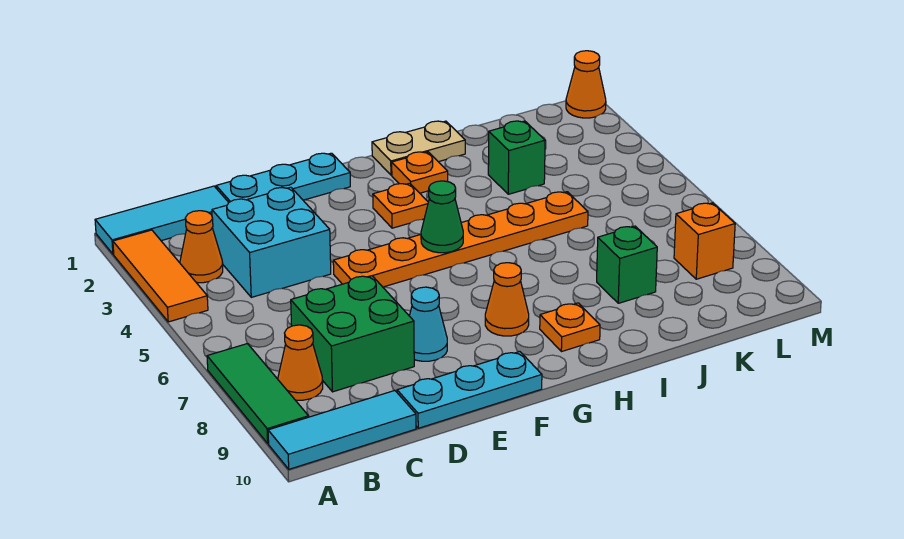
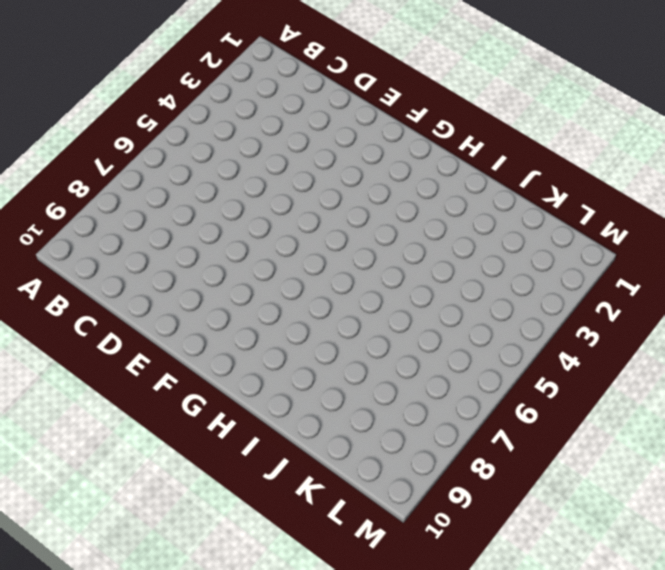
none -> cyan tile A1:C1 level 1
none -> orange tile A2:A4 level 1
none -> green tile A7:A9 level 1

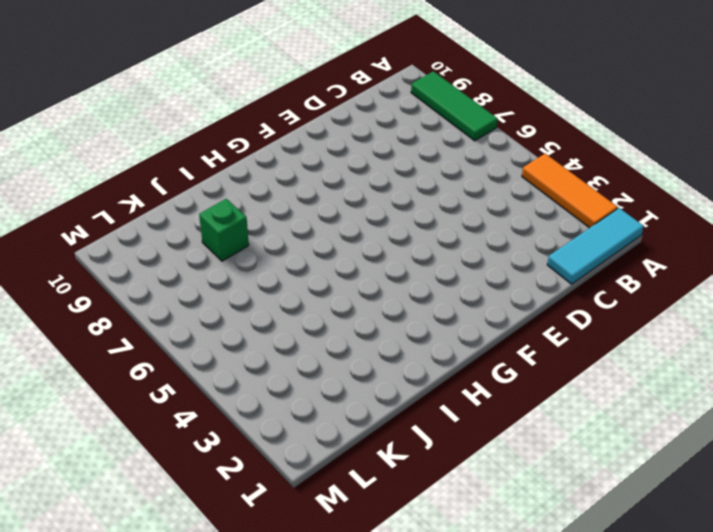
none -> cyan tile A10:C10 level 1
none -> orange cone B3 level 1
none -> orange cone B8 level 1

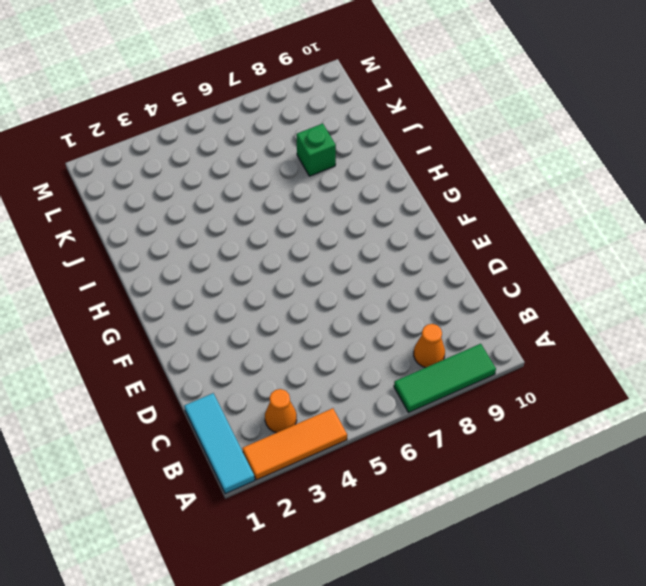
none -> cyan tile A10:C10 level 1
none -> cyan brick C3:D4 level 1
none -> green brick C7:D8 level 1

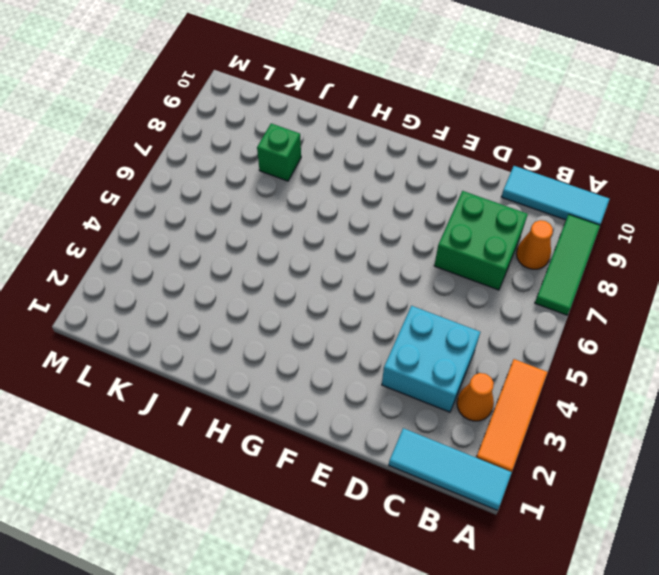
none -> cyan plate D1:F1 level 1
none -> cyan plate D10:F10 level 1
none -> orange plate E5:J5 level 1

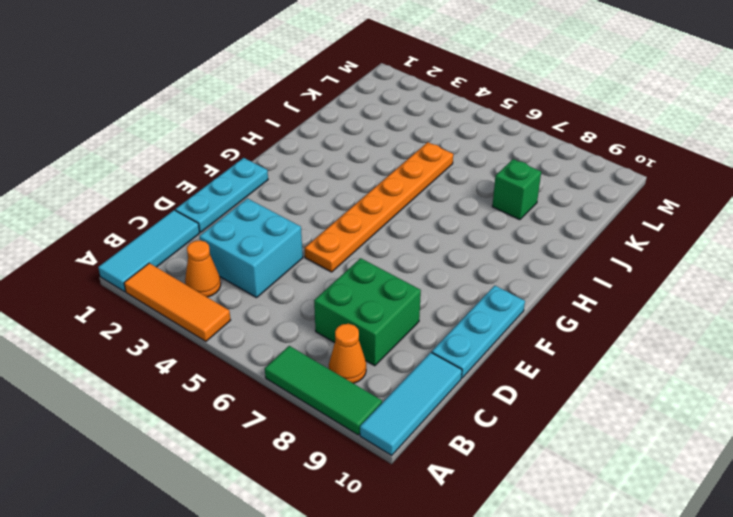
none -> cyan cone E8 level 1
none -> orange plate G3 level 1
none -> orange cone G8 level 1

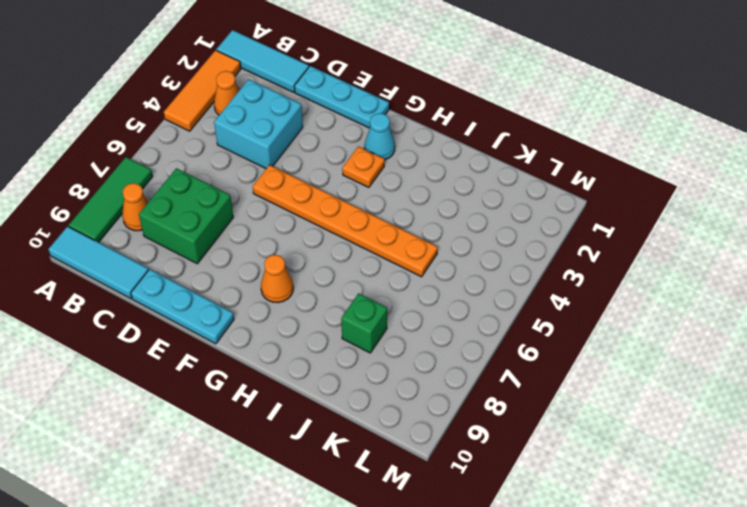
cyan cone G2 level 1 -> cyan cone E8 level 1
none -> tan plate H1:I1 level 1
none -> orange plate H2 level 1
none -> orange plate H9 level 1

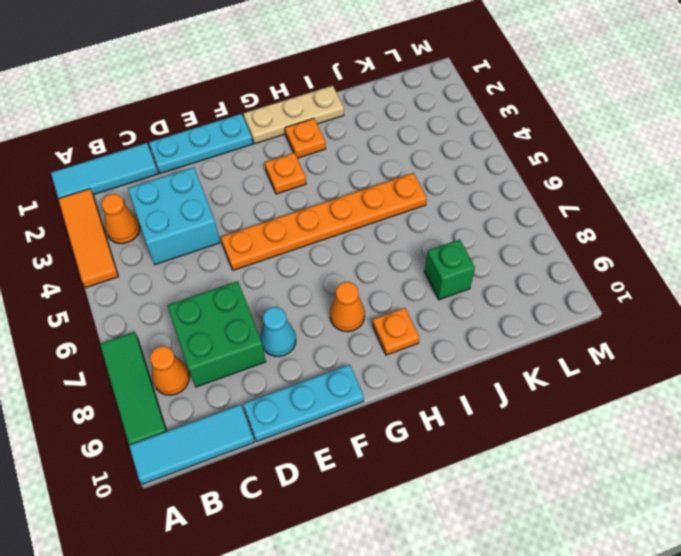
tan plate G1:I1 level 1 -> tan plate H1:I1 level 1
none -> green brick J3 level 1
none -> orange brick L8 level 1
none -> orange cone M1 level 1

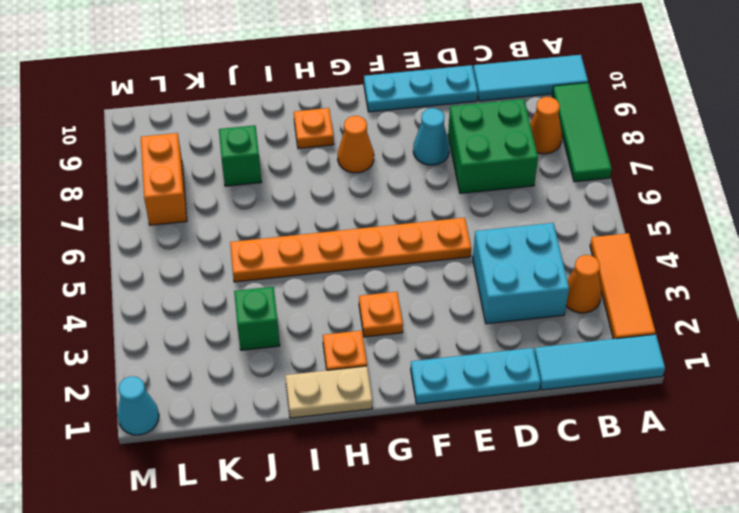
orange brick L7:L8 level 1 -> orange brick L8 level 1
cyan cone M1 level 1 -> orange cone M1 level 1
none -> green cone G5 level 2

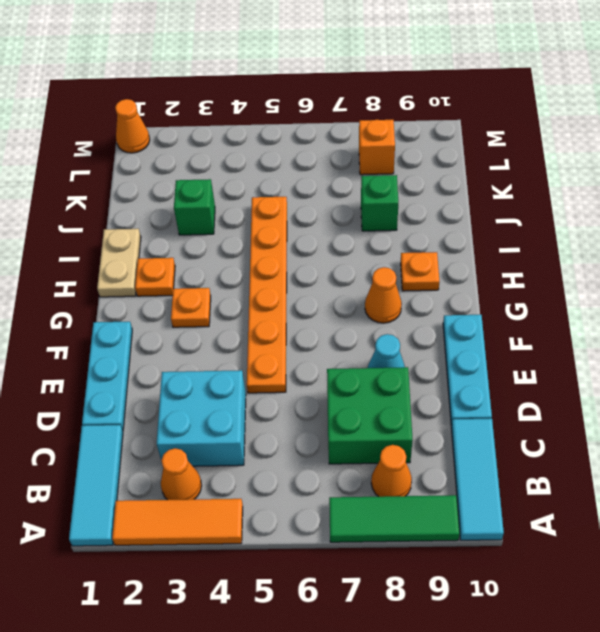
none -> green cone G5 level 2

